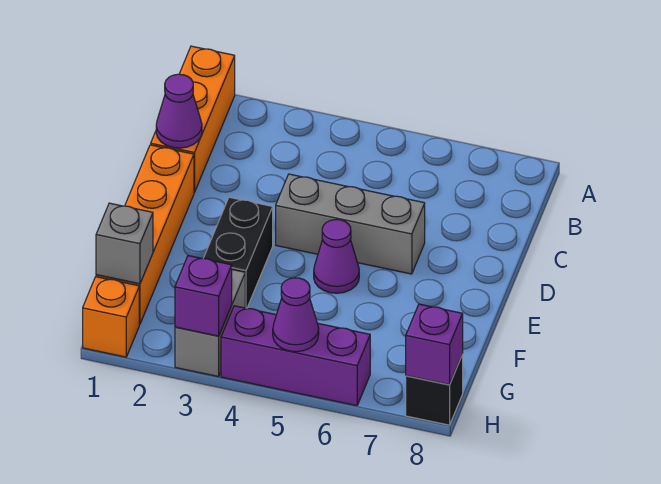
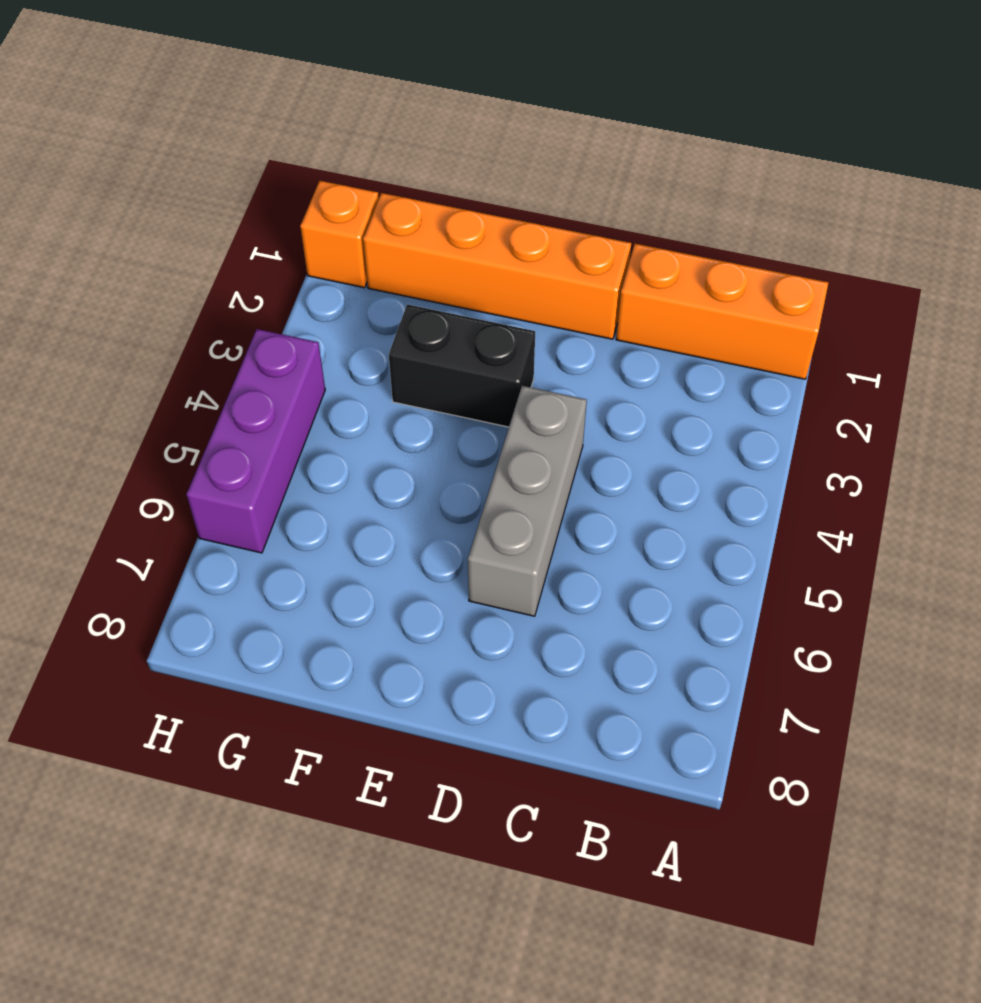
none -> purple cone E5 level 1
none -> grey brick G3:H3 level 1
none -> black brick H8 level 1

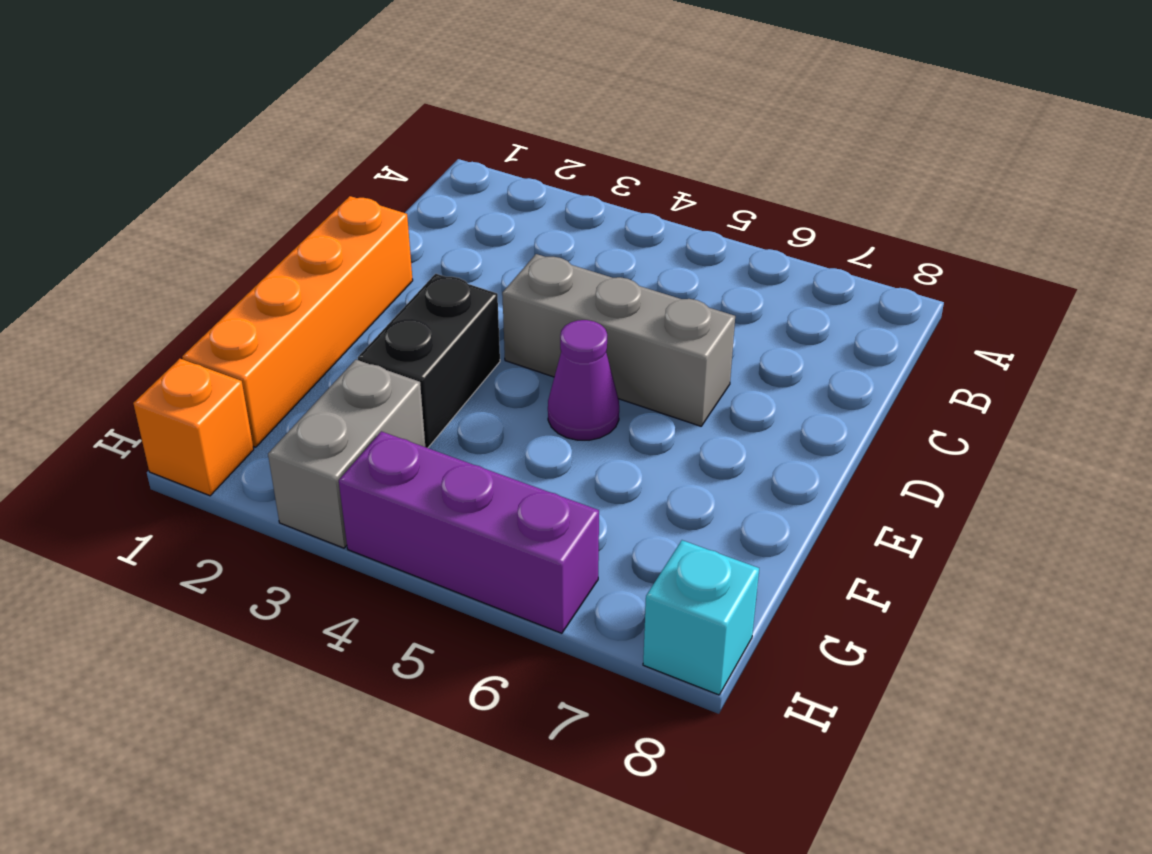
cyan brick H8 level 1 -> black brick H8 level 1
none -> orange brick A1:C1 level 1
none -> purple cone C1 level 2
none -> grey brick G1 level 2

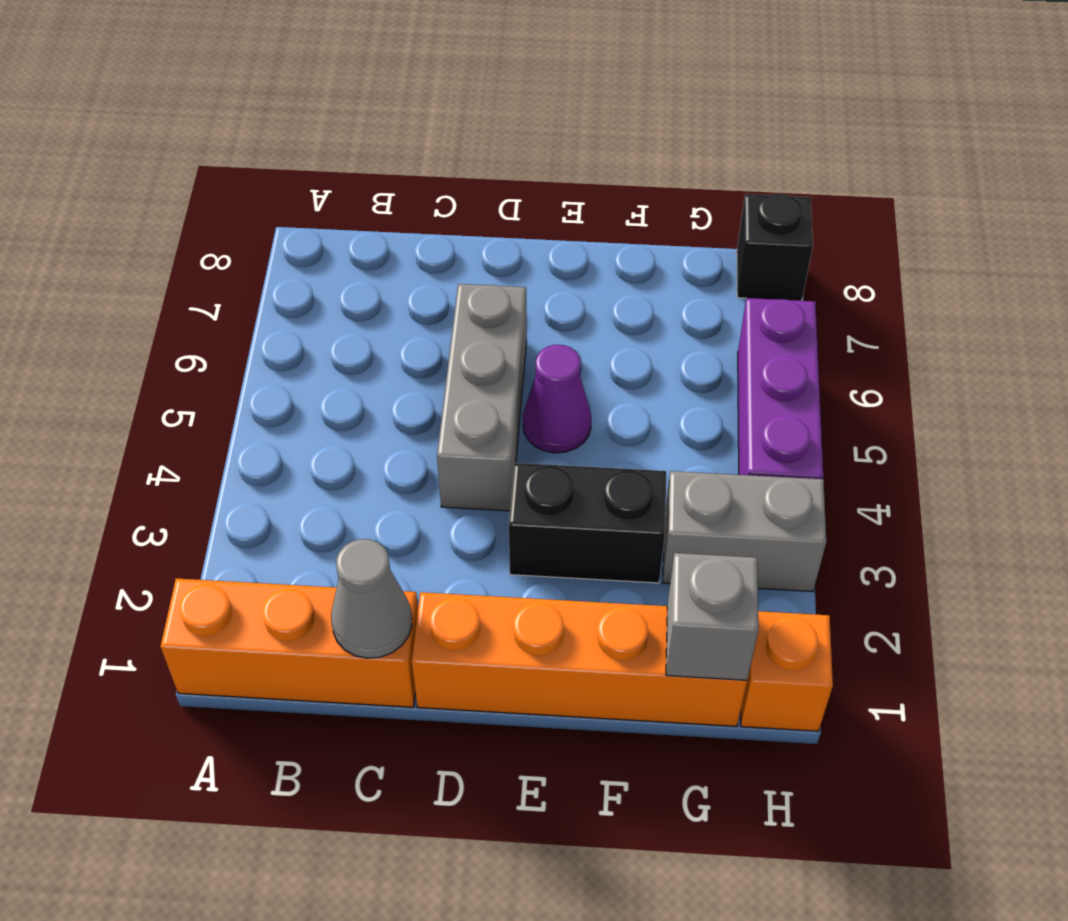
grey cone C1 level 2 -> purple cone C1 level 2
none -> purple brick H3 level 2
none -> purple cone H5 level 2
none -> purple brick H8 level 2

